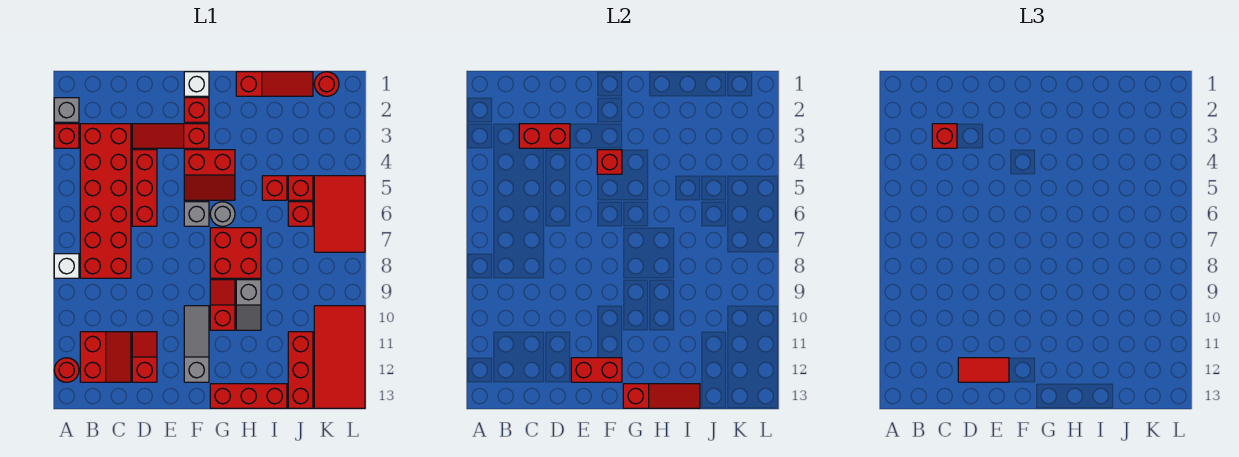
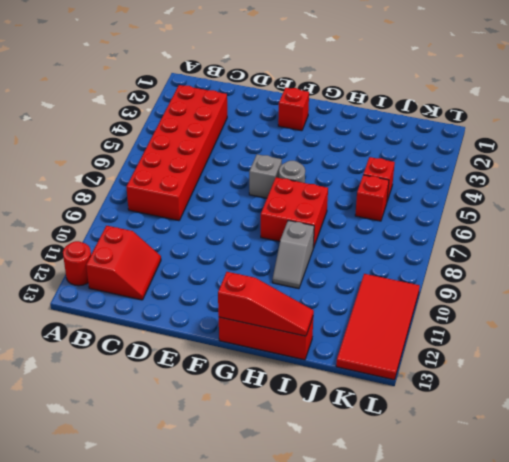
none -> grey brick A2 level 1
none -> red brick A3 level 1
none -> white brick A8 level 1
none -> red slope D3:F3 level 1 top F

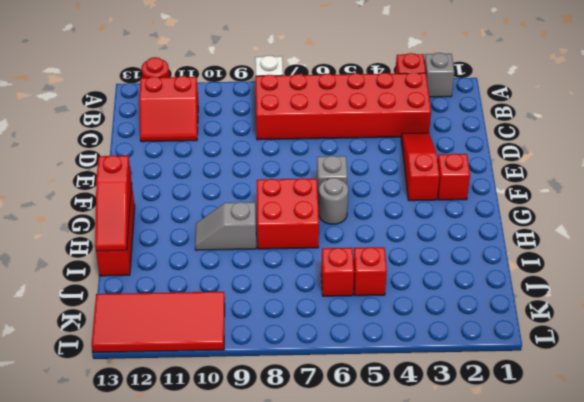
none -> red brick D4:D6 level 1
none -> red slope D11:D12 level 1 top 12
none -> white brick F1 level 1
none -> red slope F4:G5 level 1 top 4

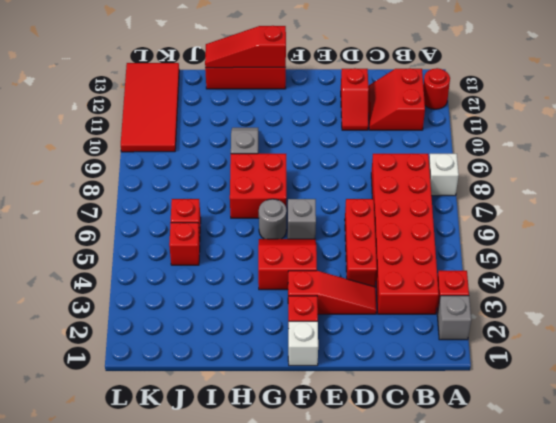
none -> grey slope F10:F12 level 1 top 12
none -> red slope G9:G10 level 1 top 10
none -> red slope H1:J1 level 1 top H
none -> red brick I5 level 1

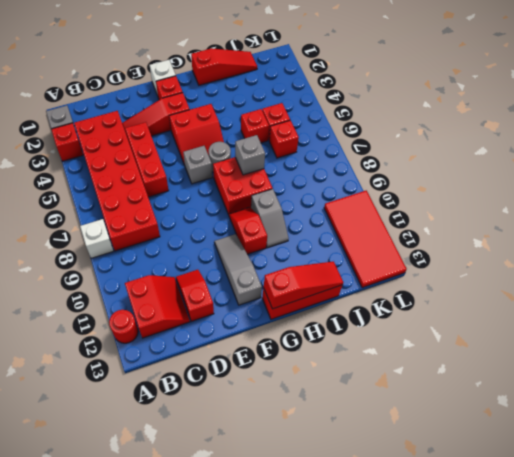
grey brick H7 level 2 -> none
none -> red brick J11:J13 level 1
none -> red round brick K1 level 1
none -> red tile K5:L7 level 1
none -> red brick C3:D3 level 2

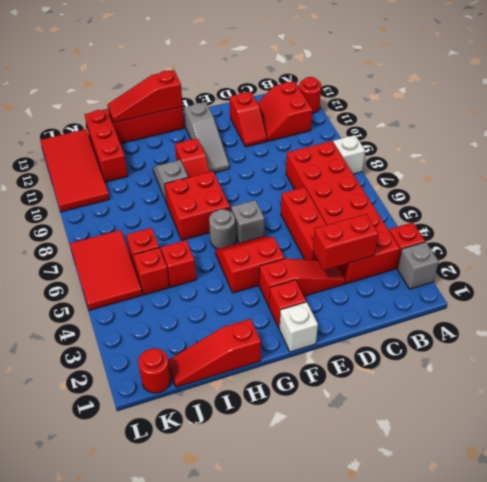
none -> red brick E12:F12 level 2
none -> red brick F4 level 2
none -> red brick C3 level 3
none -> red tile D12:E12 level 3

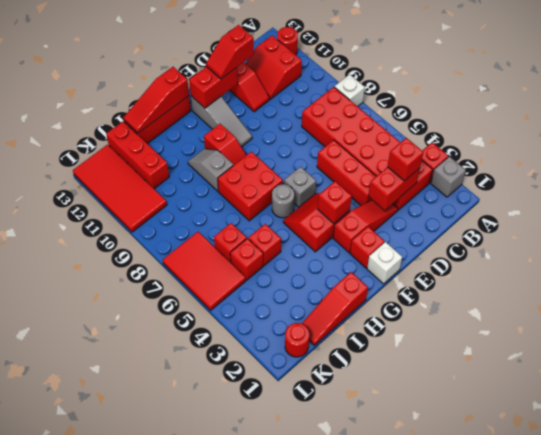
red slope D12:E12 level 3 top D -> red tile D12:E12 level 3

